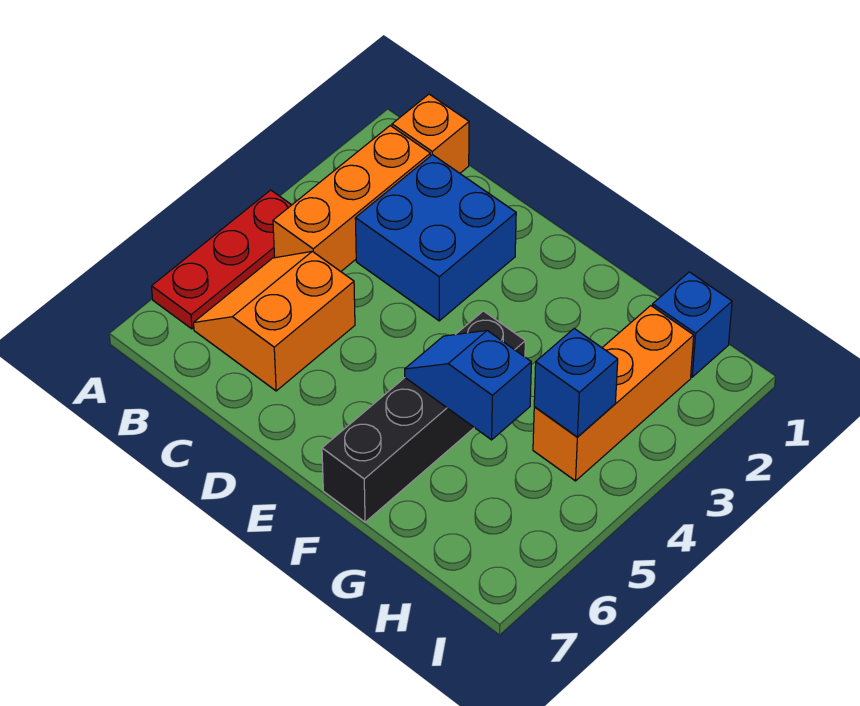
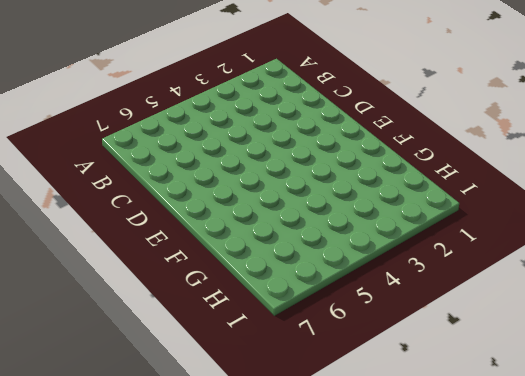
none -> red plate A4:A6 level 1
none -> orange brick B1 level 1

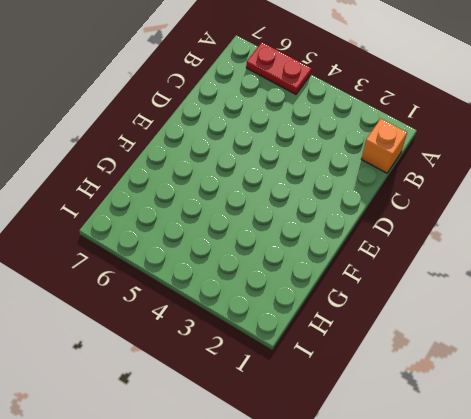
red plate A5:A6 level 1 -> red plate A4:A6 level 1
none -> orange brick B2:B4 level 1
none -> orange slope B5:C6 level 1 top C

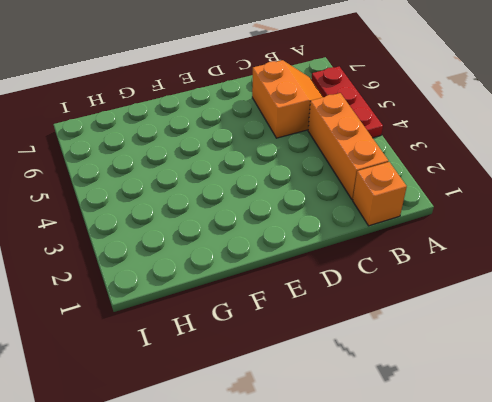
none -> blue brick C2:D3 level 1
none -> black brick F4:F7 level 1

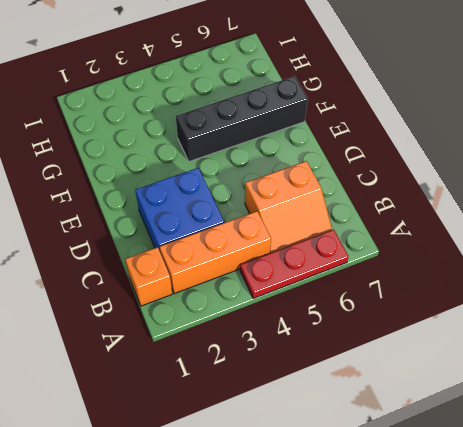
none -> blue brick H1 level 1
none -> orange brick H2:H4 level 1

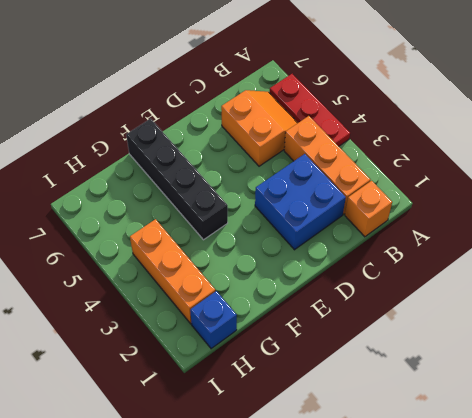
none -> blue slope F5:G5 level 2 top G
none -> blue brick H4 level 2

